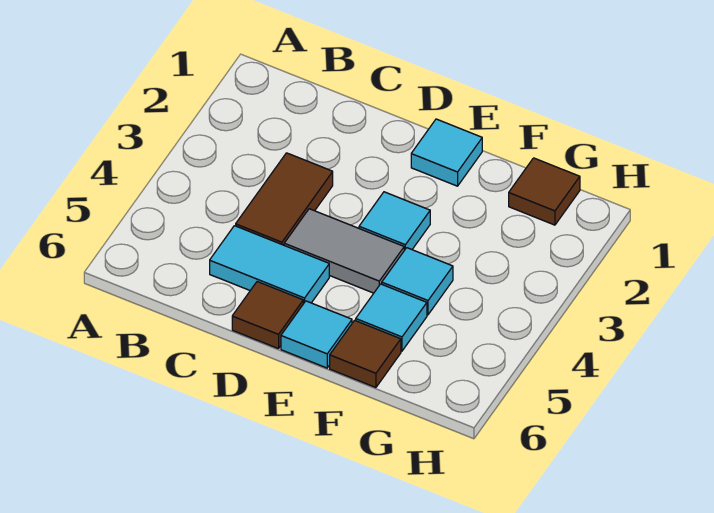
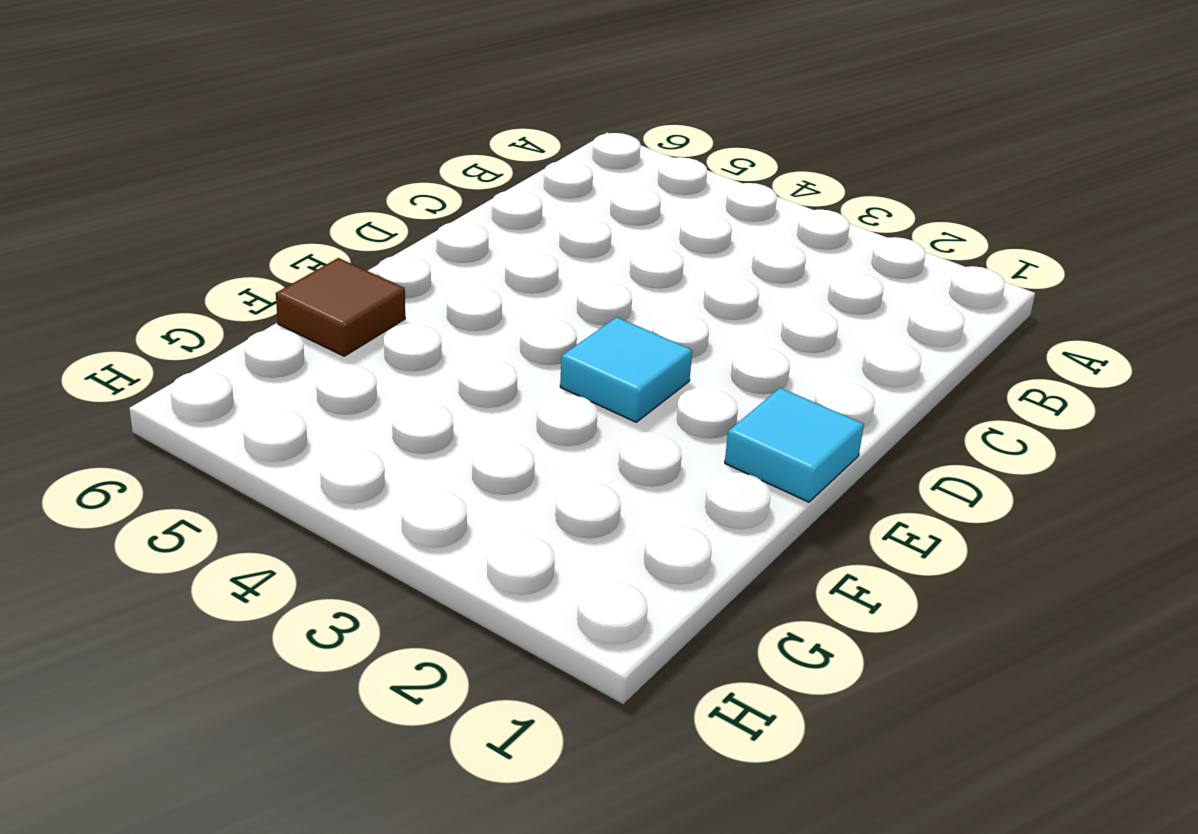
none -> brown tile C3:C4 level 1
none -> cyan tile C5:D5 level 1

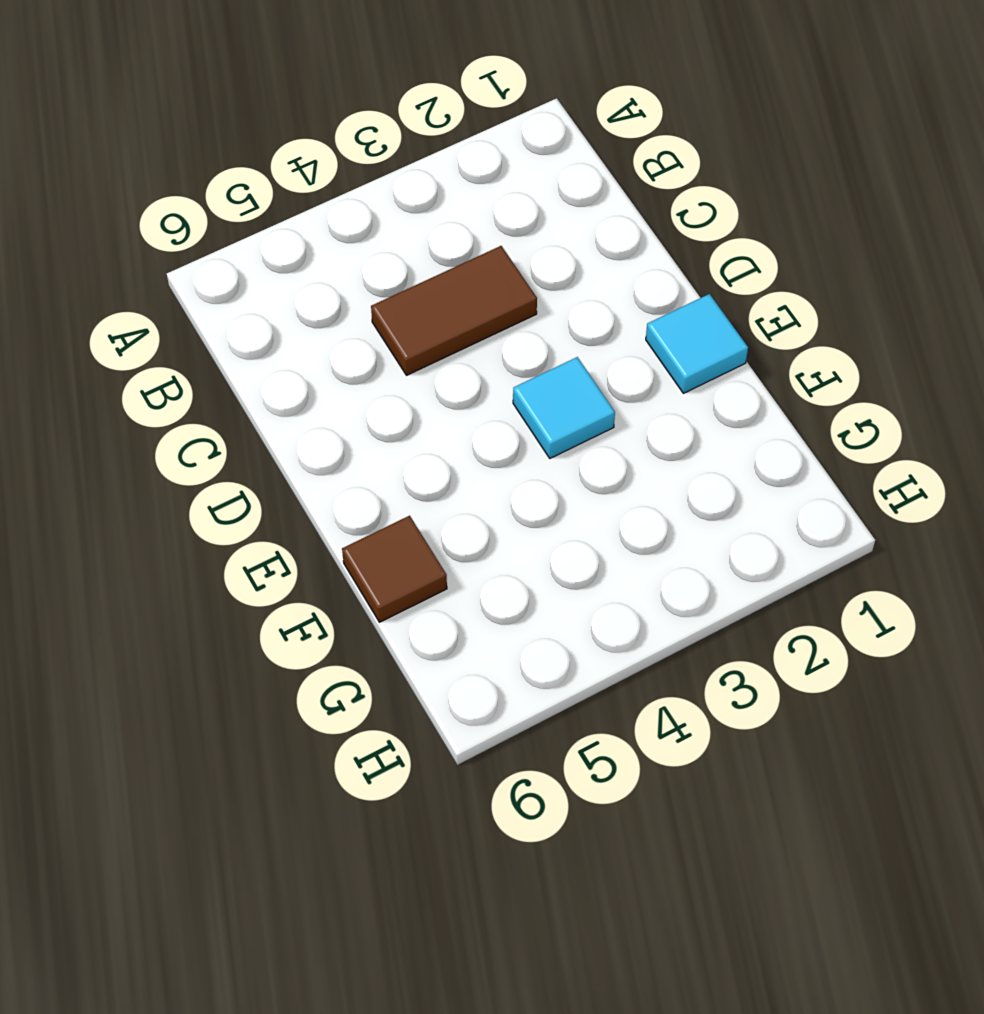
none -> cyan tile C5:D5 level 1
none -> grey tile D4:E4 level 1

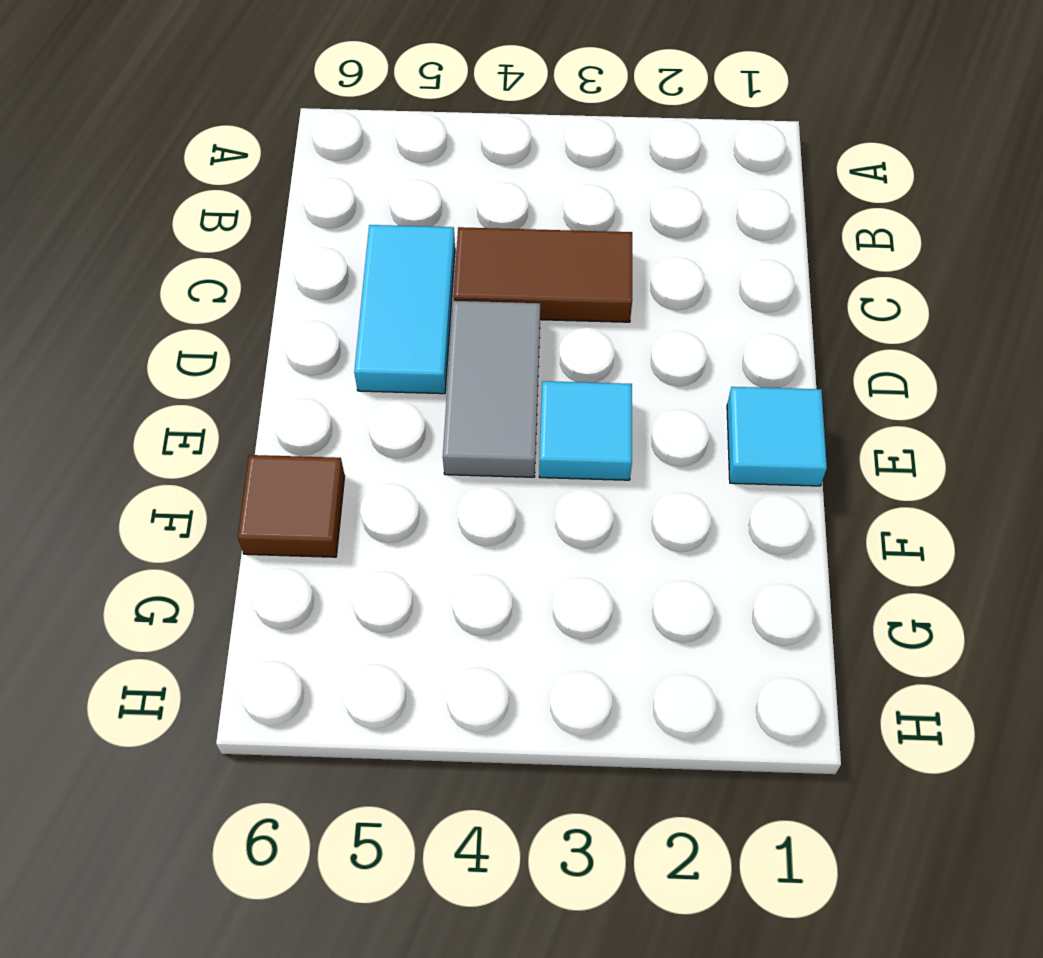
none -> brown tile D6 level 1
none -> cyan tile E6 level 1

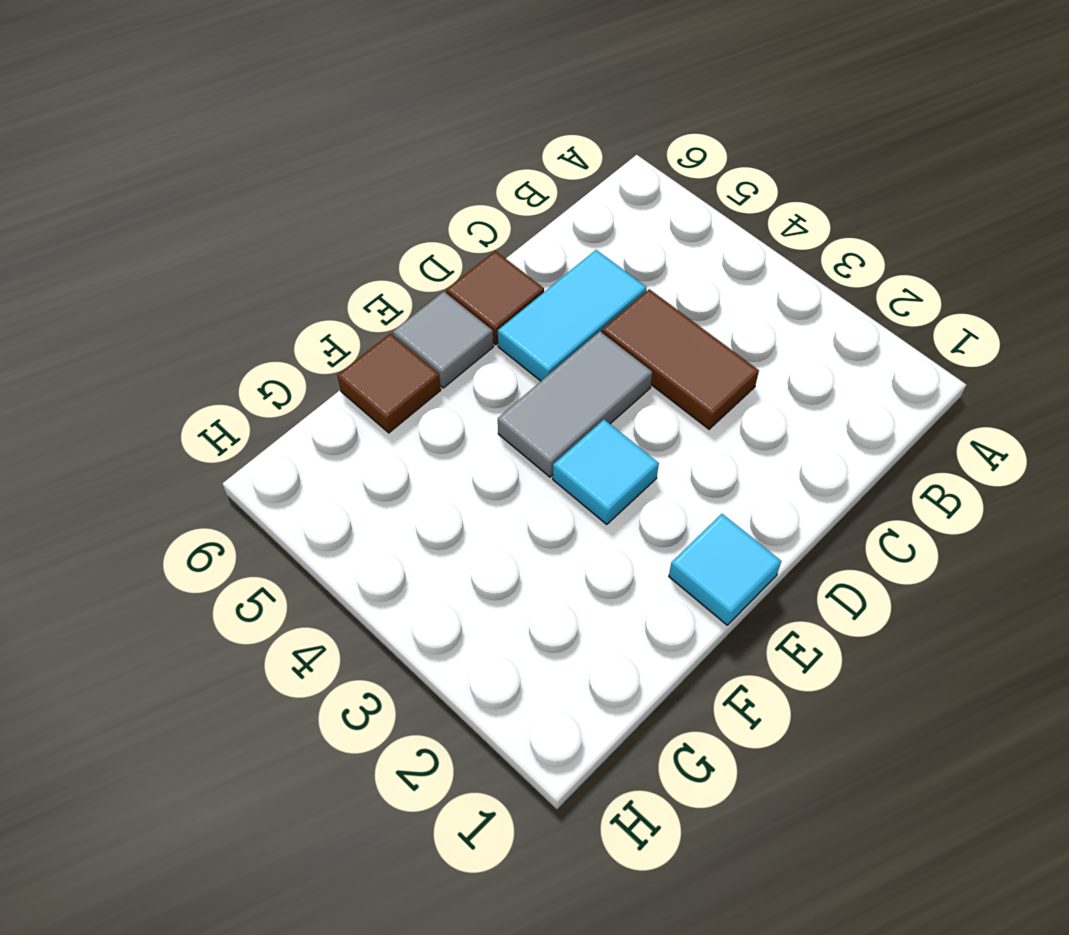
grey tile E6 level 1 -> cyan tile E6 level 1
none -> cyan tile F4 level 1
none -> cyan tile F5 level 1

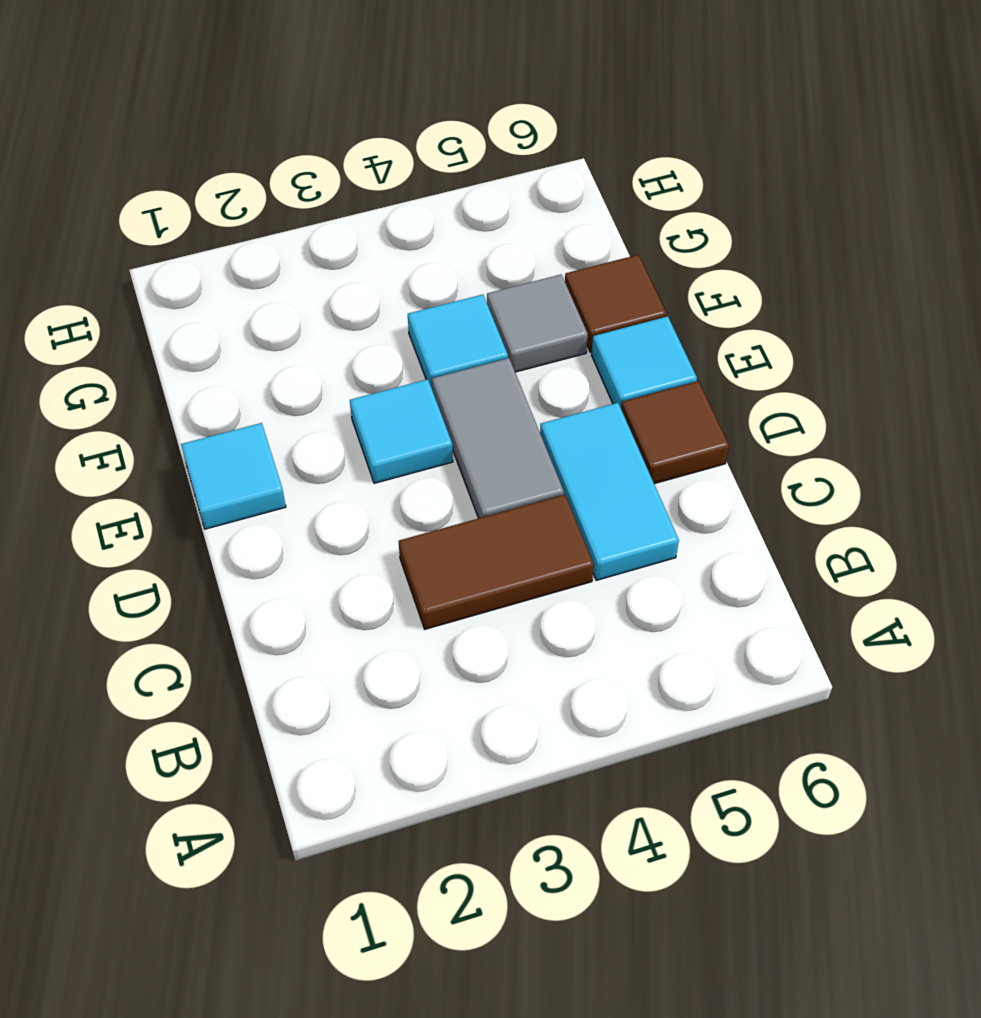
grey tile F5 level 1 -> cyan tile F5 level 1
none -> brown tile G1 level 1

